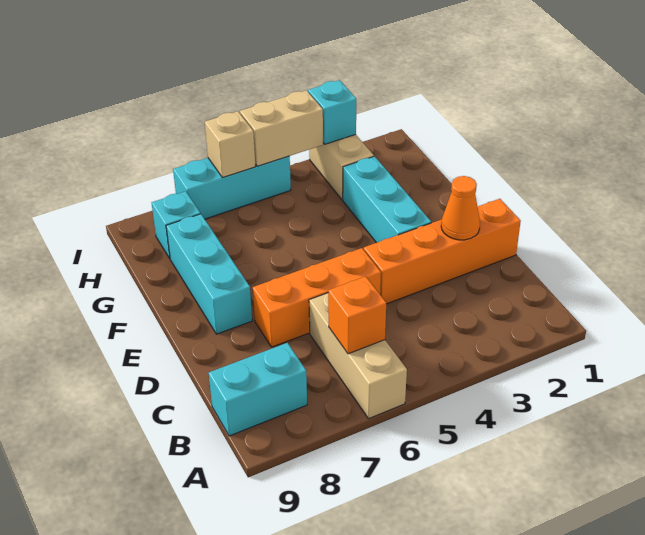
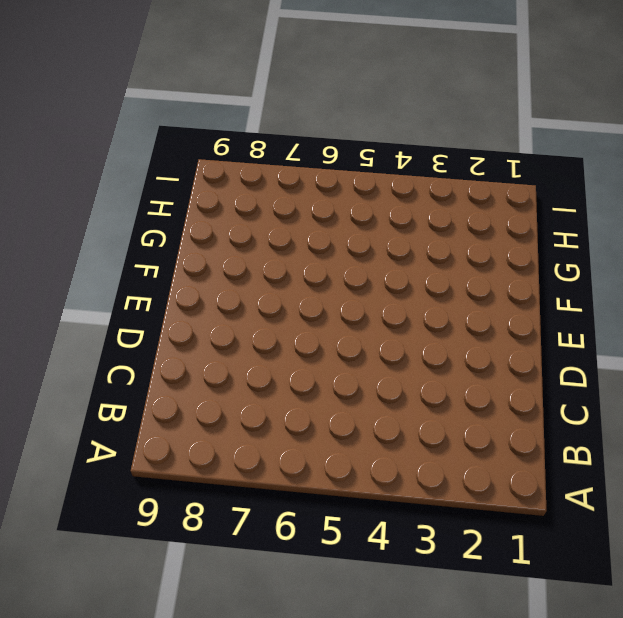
none -> tan brick A6:C6 level 1
none -> cyan brick B8:B9 level 1
none -> orange brick D1:D4 level 1

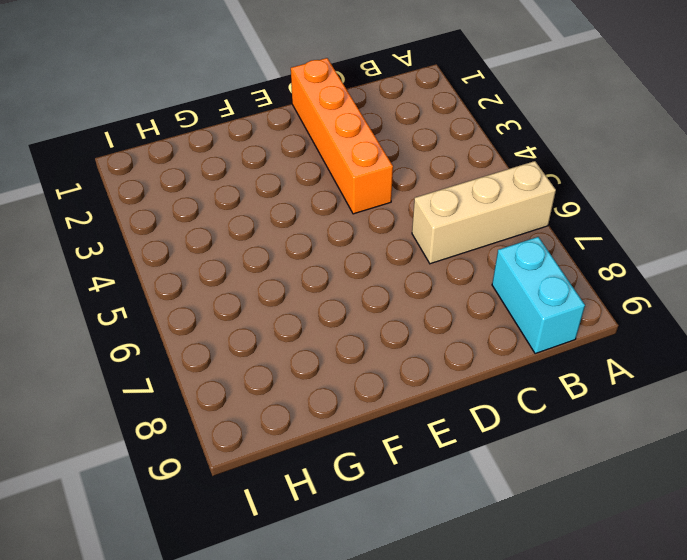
none -> orange brick D5:D7 level 1
none -> cyan brick E3:G3 level 1
none -> cyan brick E8:G8 level 1

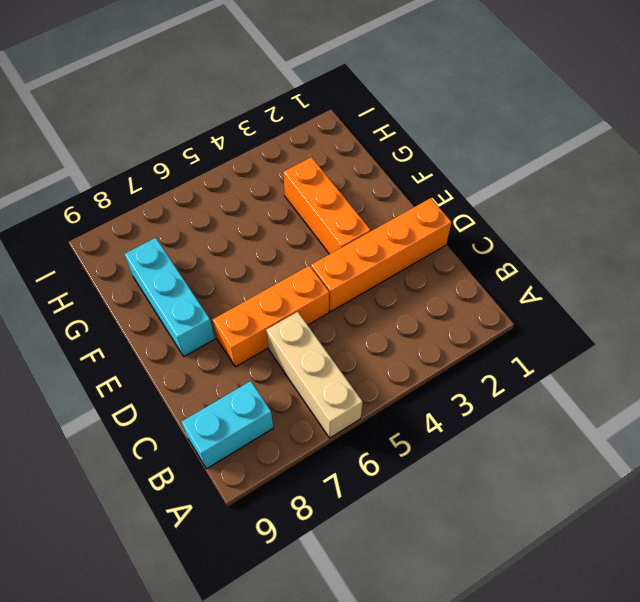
orange brick E3:G3 level 1 -> cyan brick E3:G3 level 1
none -> tan brick H3:I3 level 1
none -> cyan brick H8 level 1
none -> cyan brick I5:I7 level 1

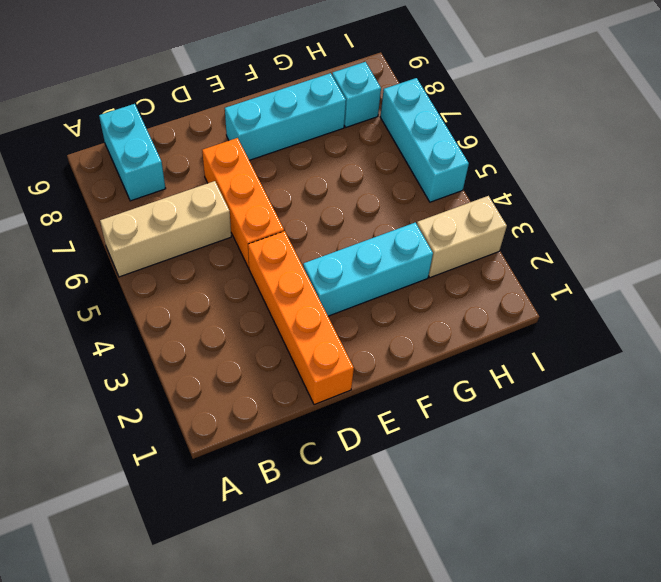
none -> orange brick B6 level 2
none -> orange cone D2 level 2
none -> cyan brick I3 level 2

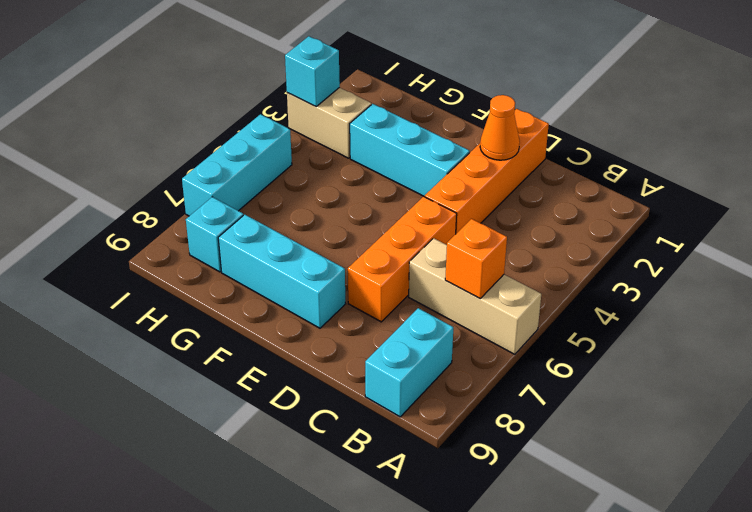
none -> tan brick I4:I5 level 2
none -> tan brick I6 level 2

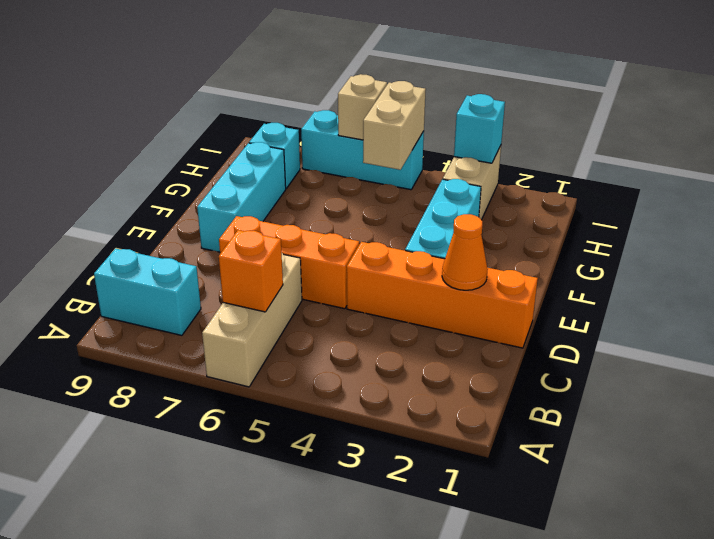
tan brick H5:I5 level 2 -> tan brick I4:I5 level 2

